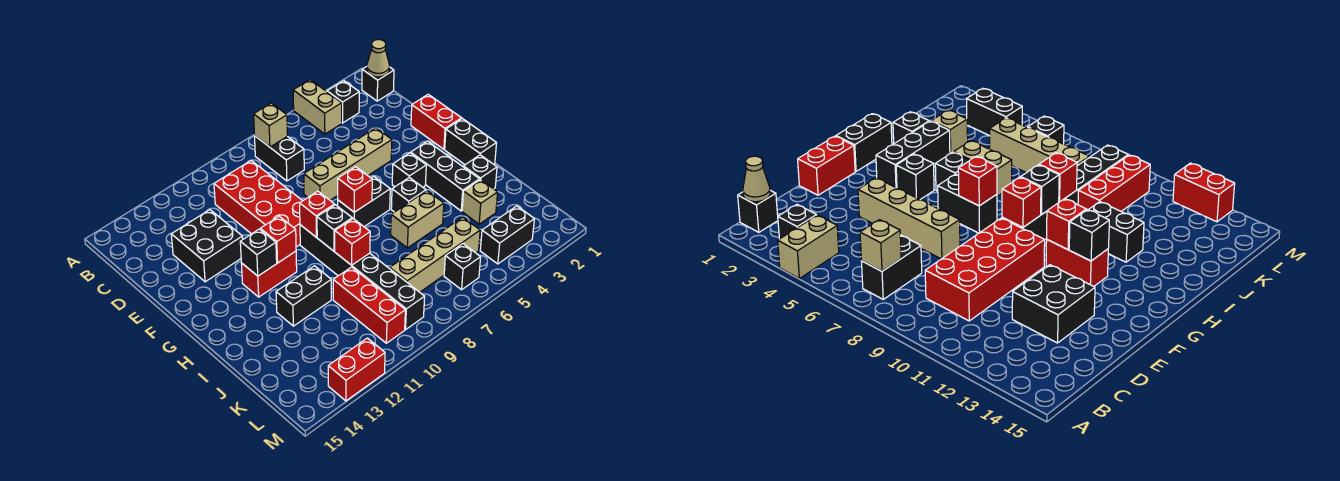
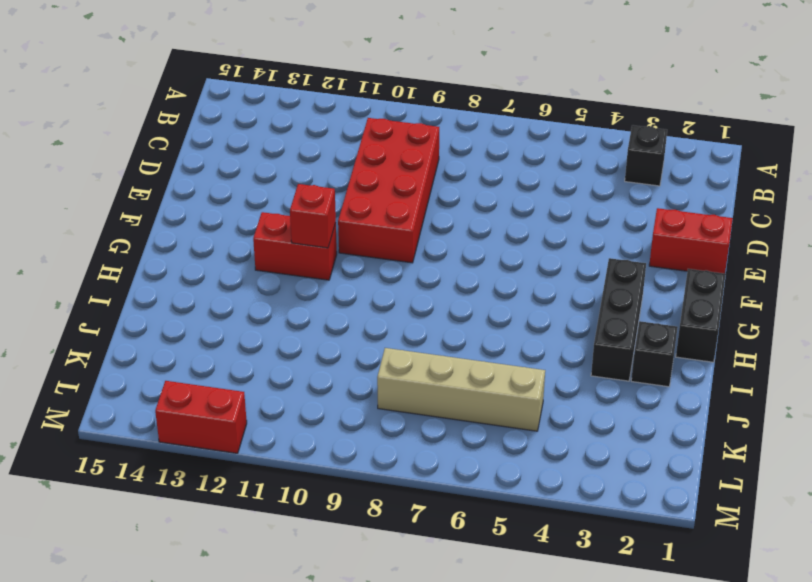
red brick E1:E2 level 1 -> red brick E1:F1 level 1
none -> tan brick A4:B4 level 1
none -> black brick B1 level 1
none -> black brick B7:C7 level 1
none -> black brick D12:E13 level 1

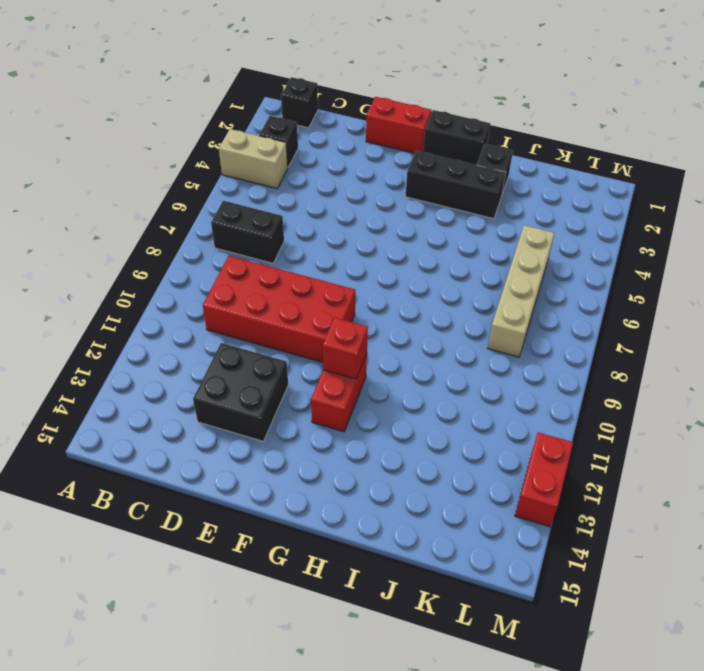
none -> tan brick E4:E7 level 1
none -> black brick G4 level 1
none -> black brick G6:G7 level 1
none -> black brick G9:L9 level 1

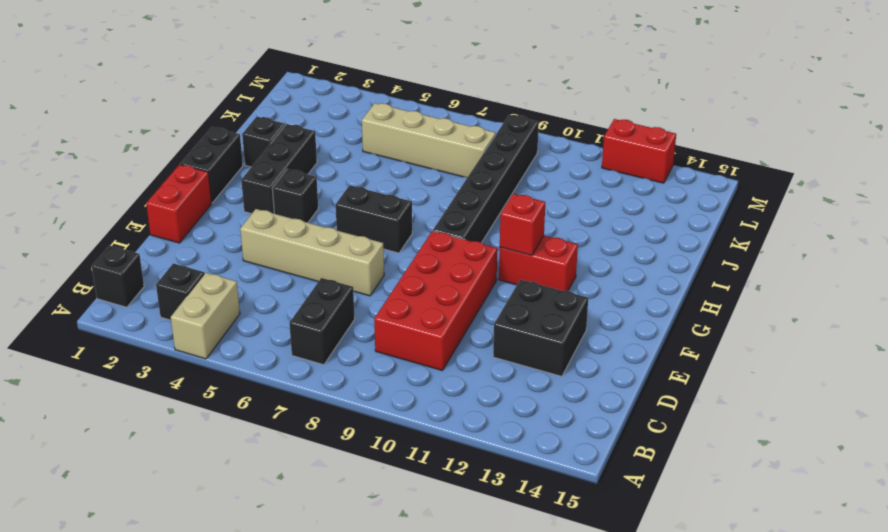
none -> black brick H5 level 1
none -> tan brick I5:I6 level 1
none -> black brick I11:I12 level 1
none -> tan brick J3 level 1

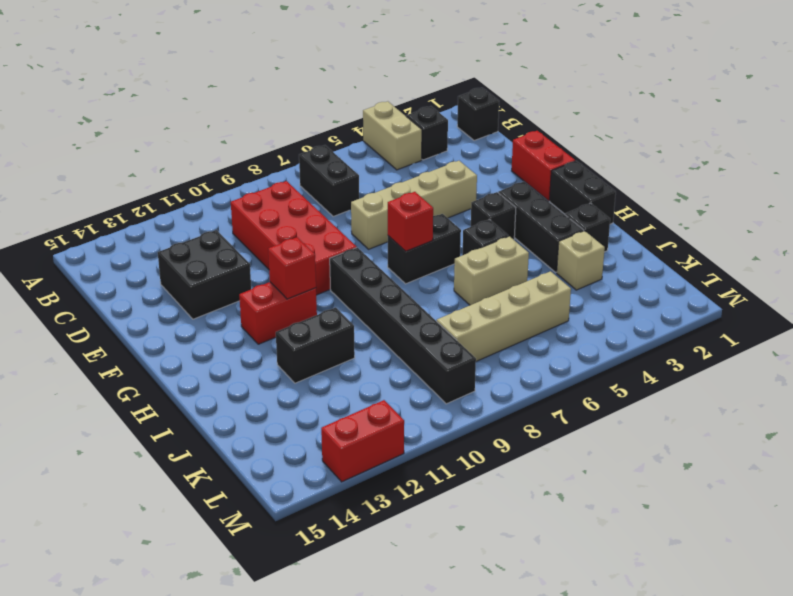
none -> red brick J10:L10 level 1
none -> black brick L3:L4 level 1
none -> black brick L6 level 1
none -> tan cone B1 level 2

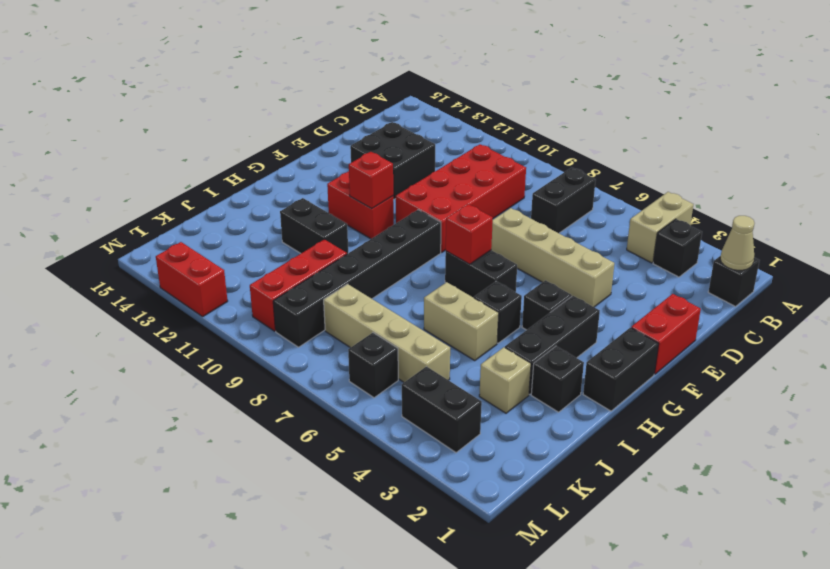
none -> tan brick B7 level 2
none -> red brick G9 level 2
none -> black brick G12 level 2
none -> black brick H9 level 2

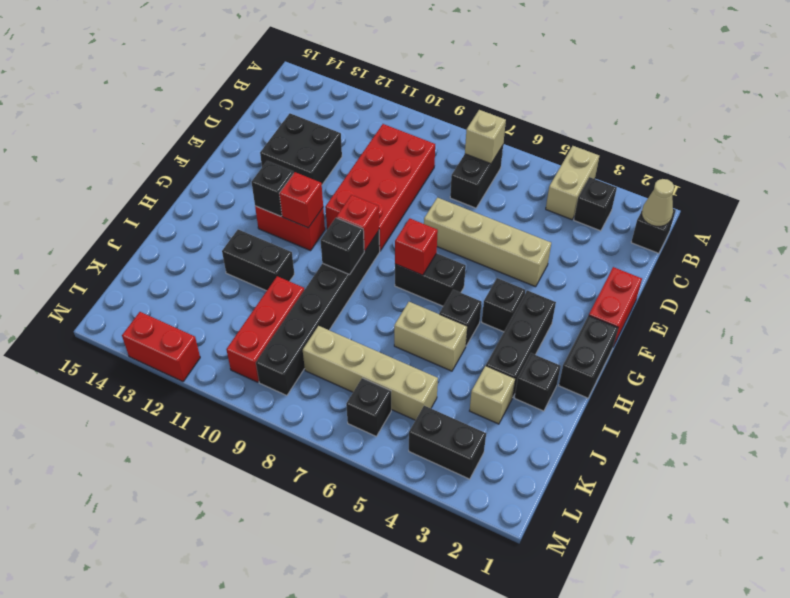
none -> red brick I9 level 2

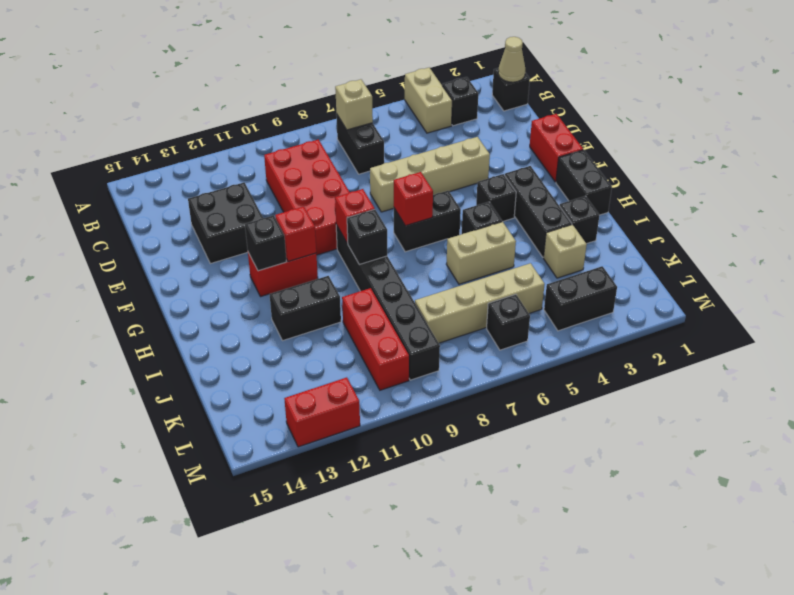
none -> red brick I9 level 2

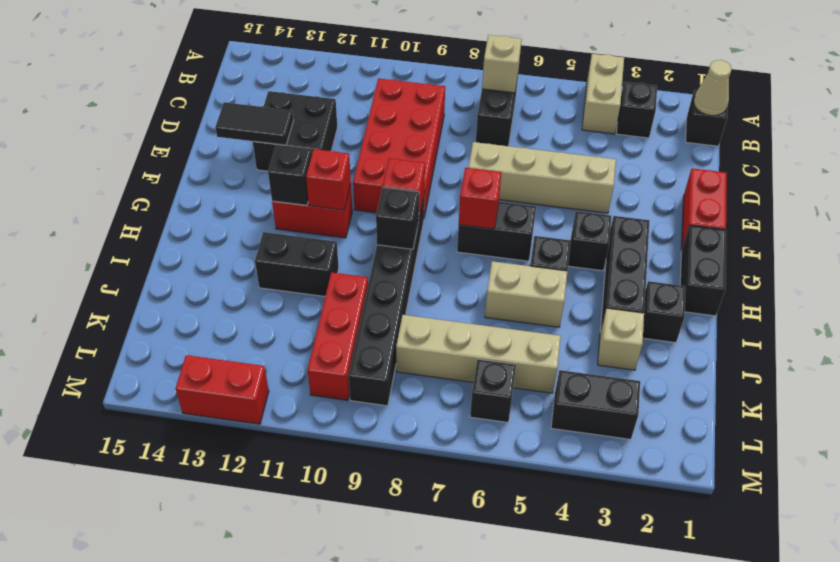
black tile E13:E14 level 2 -> none
none -> red brick I9 level 2

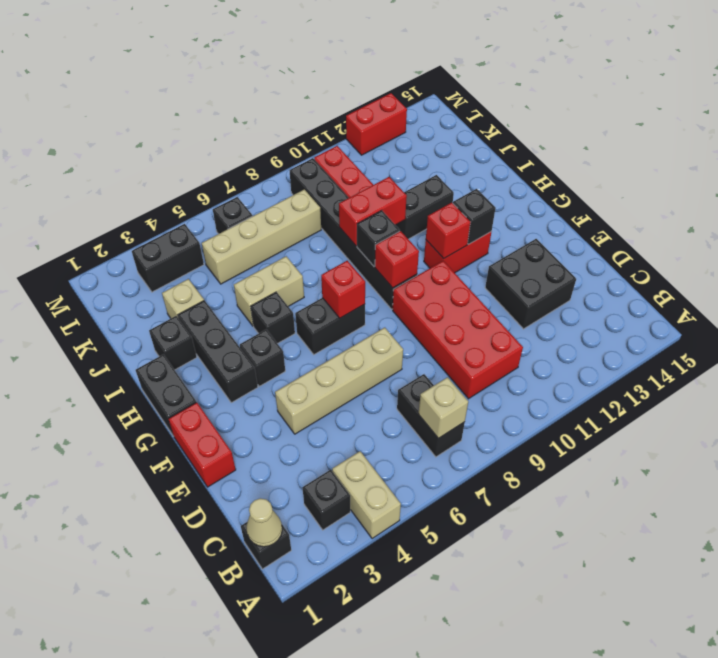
red brick I9:I10 level 2 -> red brick I9 level 2

